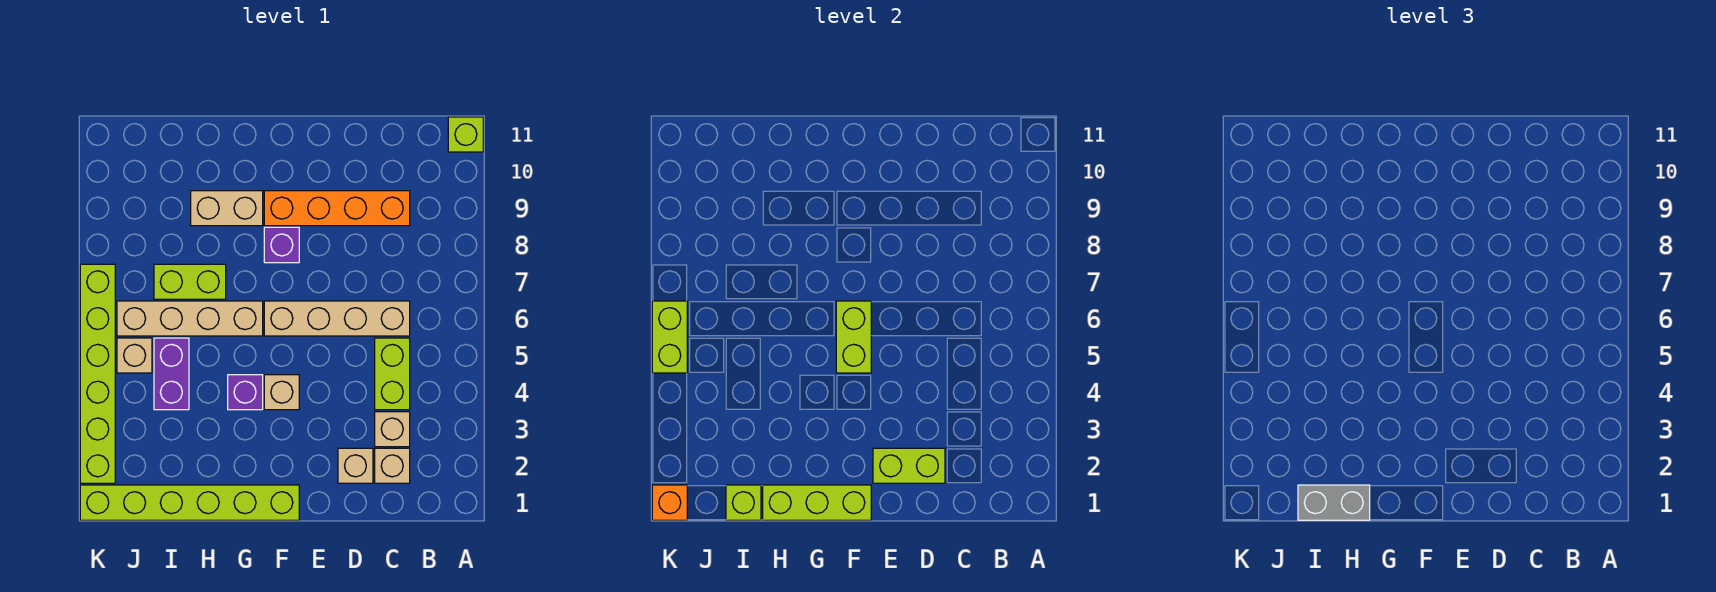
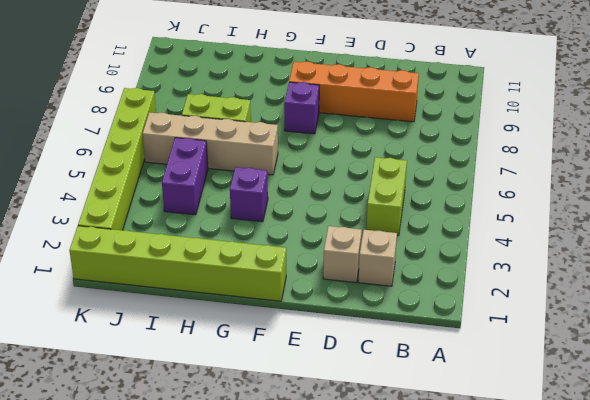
none -> lime brick A11 level 1
none -> tan brick C3 level 1
none -> tan brick C6:F6 level 1

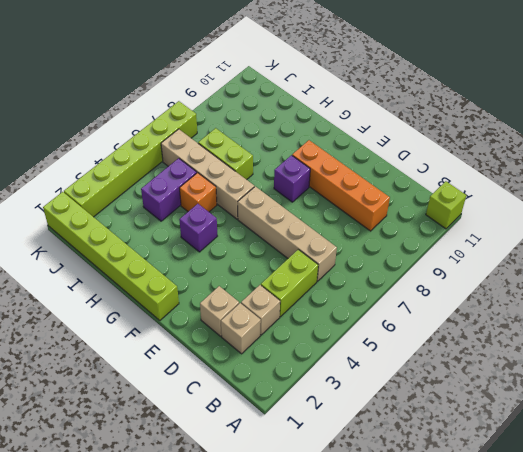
orange brick H5 level 1 -> orange brick K1 level 2
none -> tan brick F4 level 1
none -> tan brick G9:H9 level 1
none -> tan brick J5 level 1

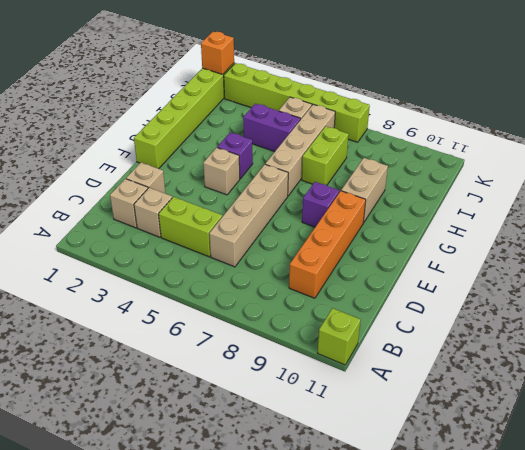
none -> lime brick D2:E2 level 2
none -> lime brick F1:H1 level 2
none -> lime brick F5:F6 level 2

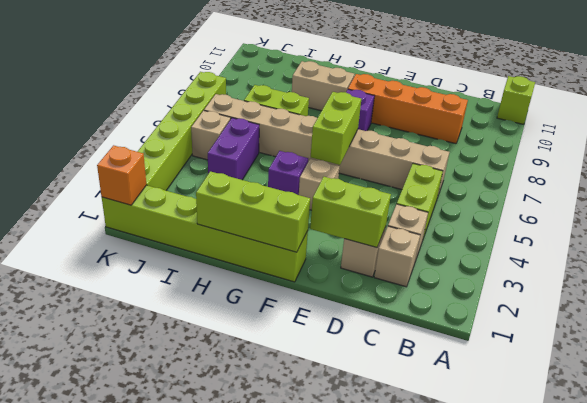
none -> lime brick I1 level 2
none -> lime brick K5:K6 level 2
none -> grey brick H1:I1 level 3

